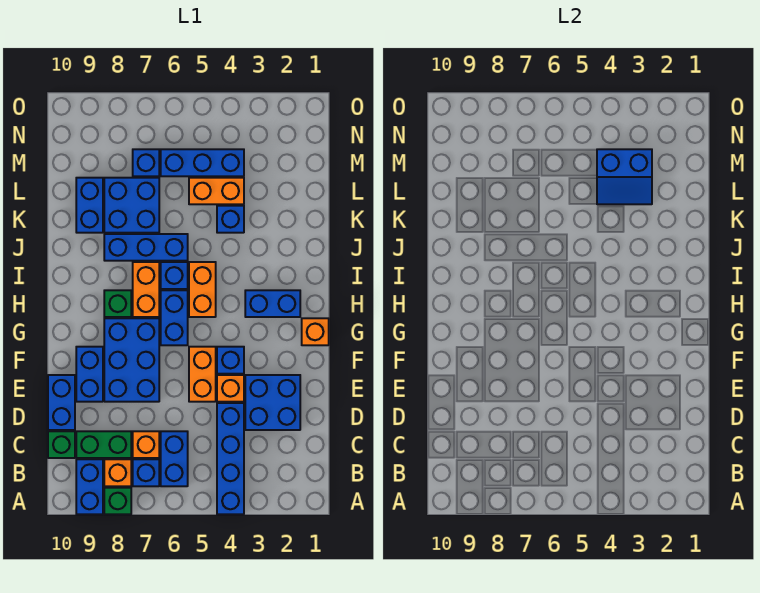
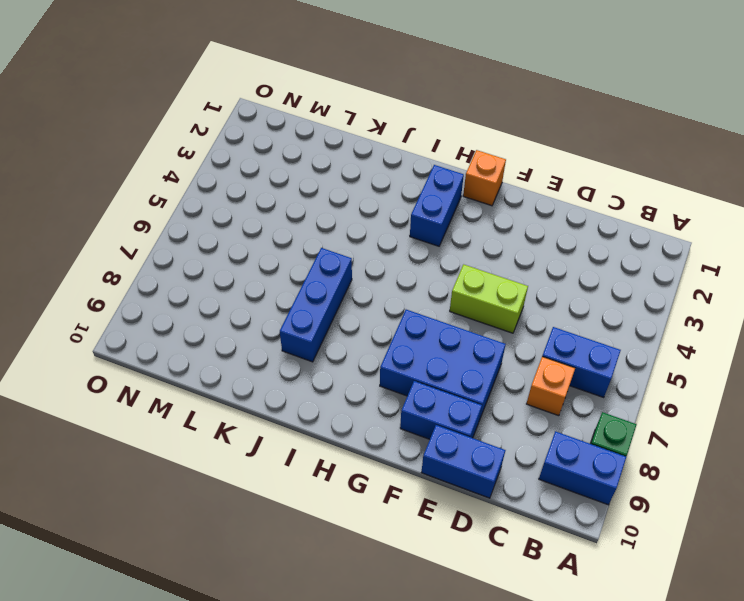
lime brick E5:F5 level 1 -> orange brick E5:F5 level 1
none -> blue brick A4:D4 level 1
none -> blue brick B7 level 1
none -> orange brick B8 level 1
none -> green brick C8:C9 level 1

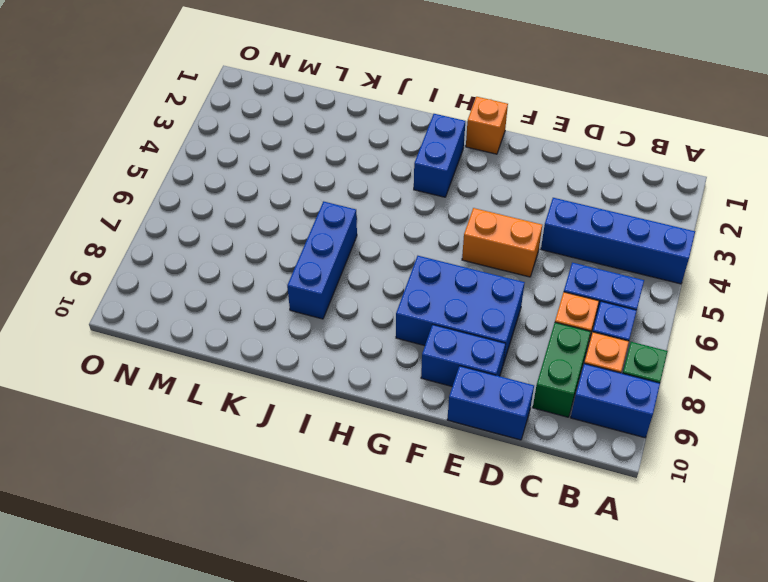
none -> green brick C10 level 1
none -> blue brick D2:E3 level 1
none -> orange brick E4 level 1
none -> blue brick F4 level 1

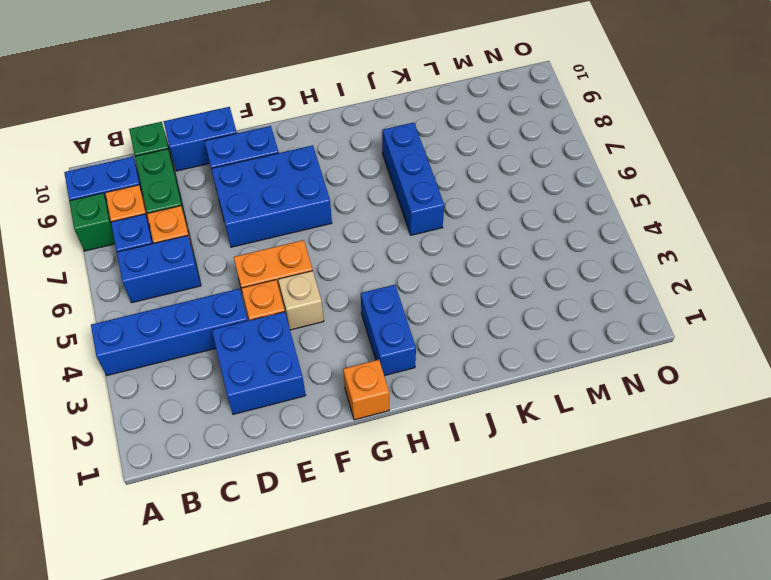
tan brick F4 level 1 -> blue brick F4 level 1
none -> blue brick G6:H6 level 1
none -> orange brick H5:I5 level 1
none -> orange brick H7:I7 level 1
none -> green brick H8 level 1

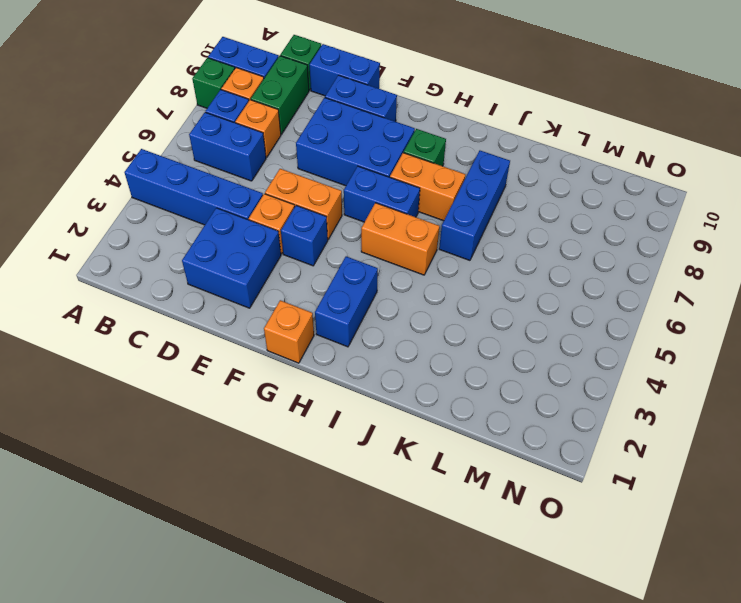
none -> blue brick I6 level 1
none -> blue brick K4 level 1
none -> blue brick K7:L8 level 1
none -> blue brick K9:L9 level 1

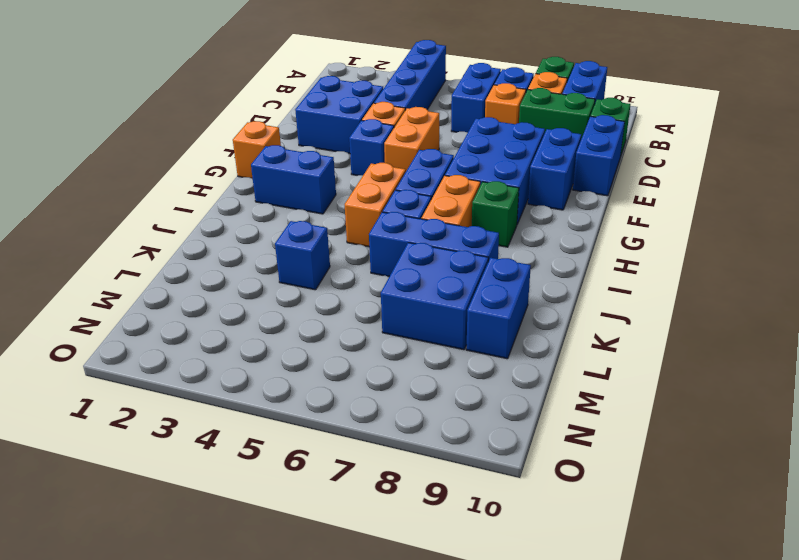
none -> orange brick L4:L5 level 1
none -> blue brick M4:M6 level 1
none -> blue brick M7 level 1
none -> blue slope L3:M4 level 2 top M

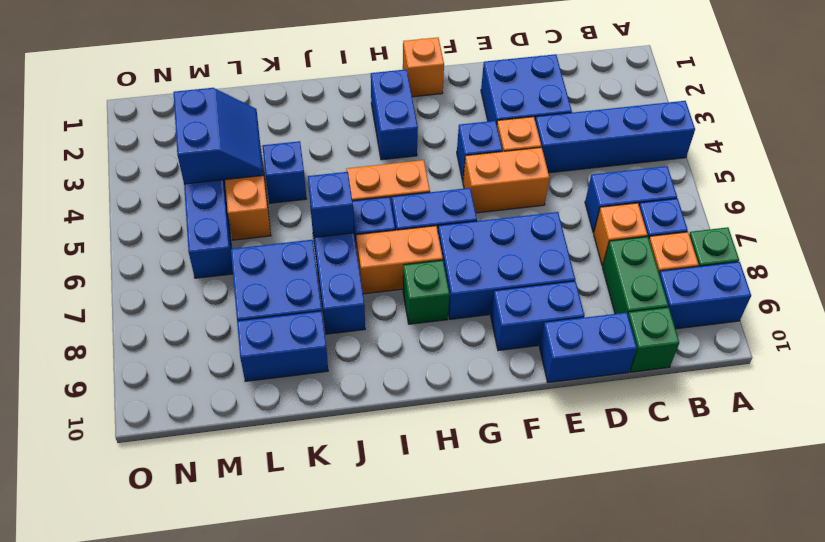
blue brick J6 level 2 -> blue brick M7 level 1

